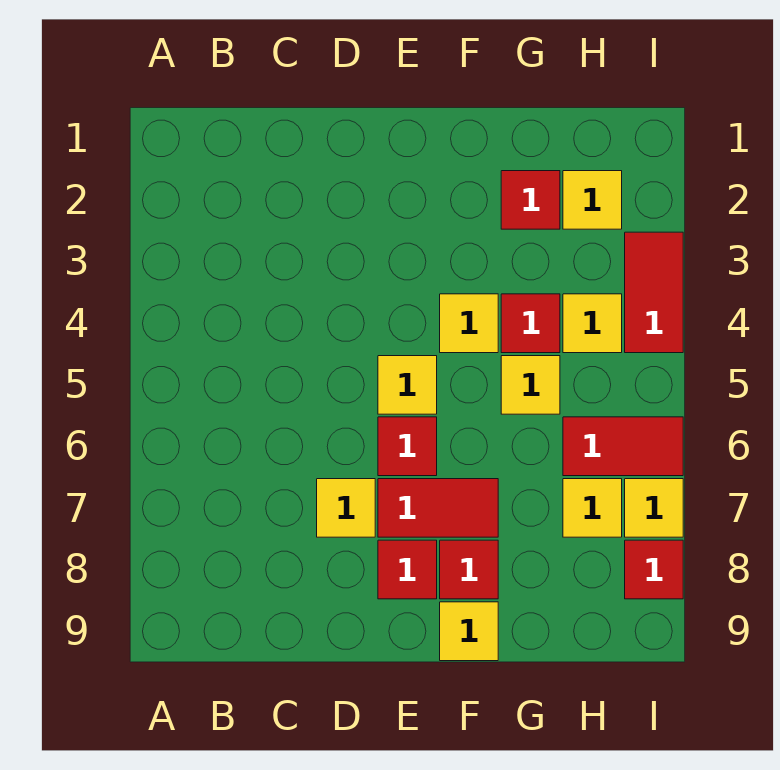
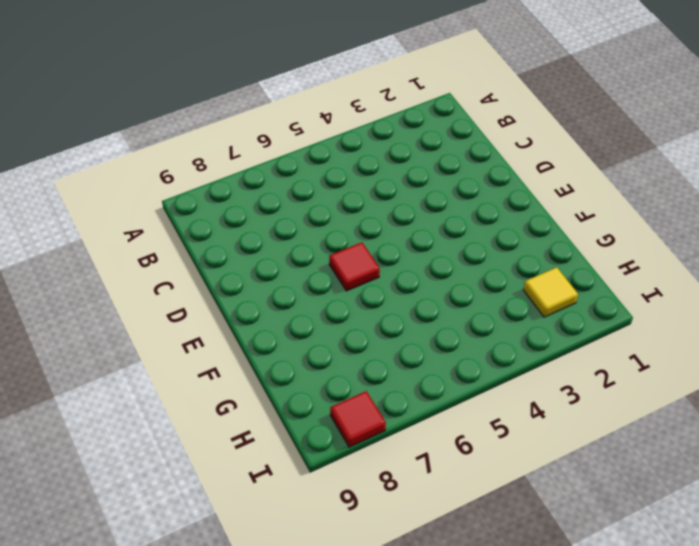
none -> yellow tile D7 level 1
none -> yellow tile E5 level 1
none -> red tile E7:F7 level 1

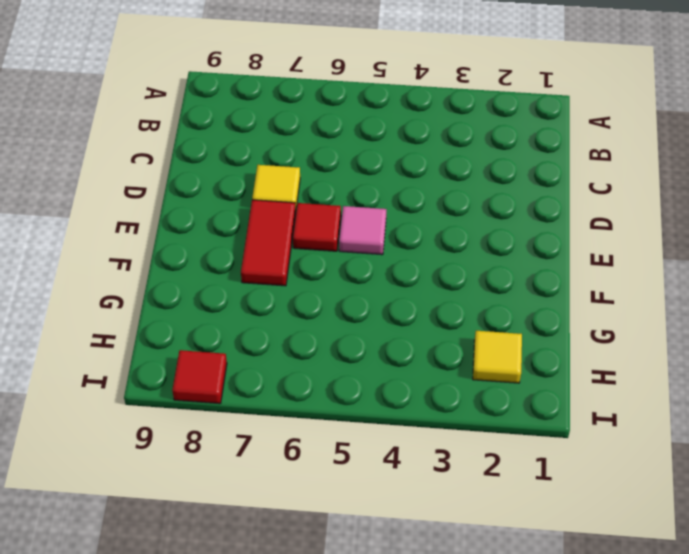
pink tile E5 level 1 -> yellow tile E5 level 1
none -> red tile E8 level 1
none -> yellow tile F4 level 1
none -> red tile F8 level 1

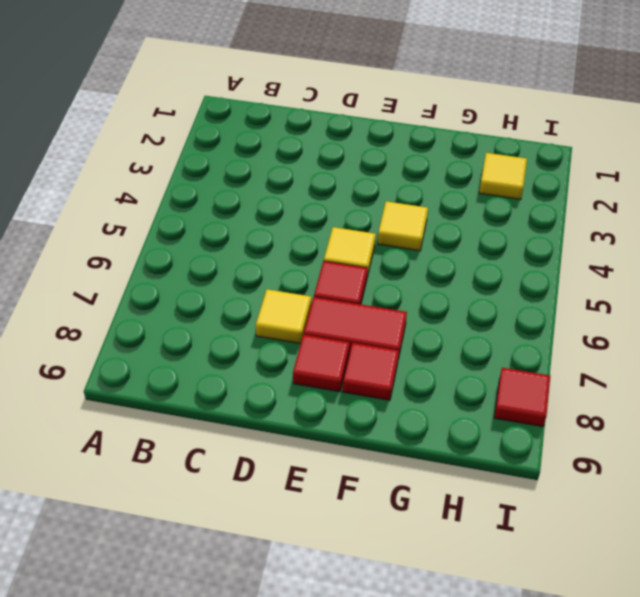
none -> yellow tile F9 level 1
none -> red tile G2 level 1
none -> red tile G4 level 1

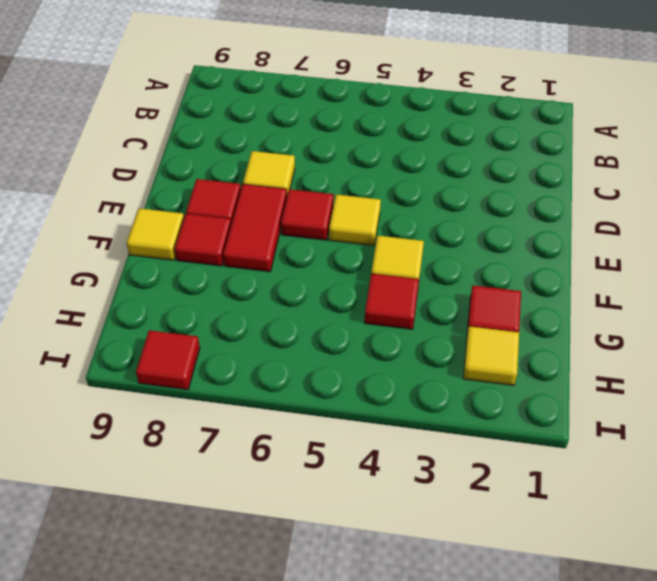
none -> yellow tile G5 level 1
none -> yellow tile H4 level 1
none -> red tile H6:I6 level 1

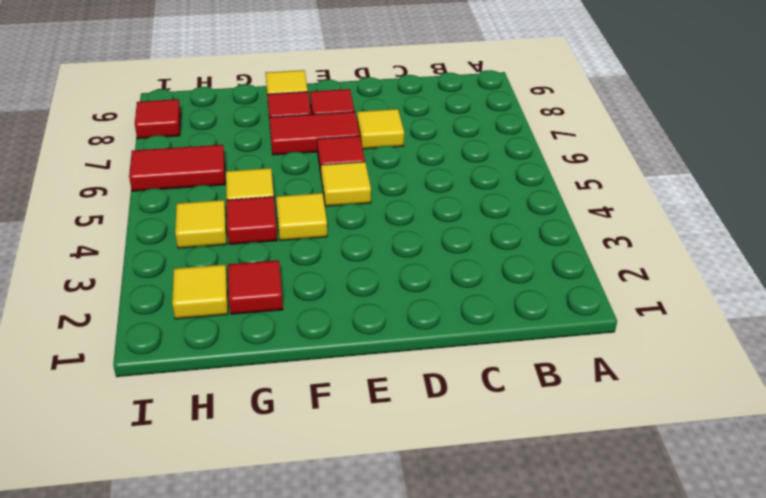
none -> yellow tile H7 level 1
none -> red tile I3:I4 level 1
none -> yellow tile I7 level 1

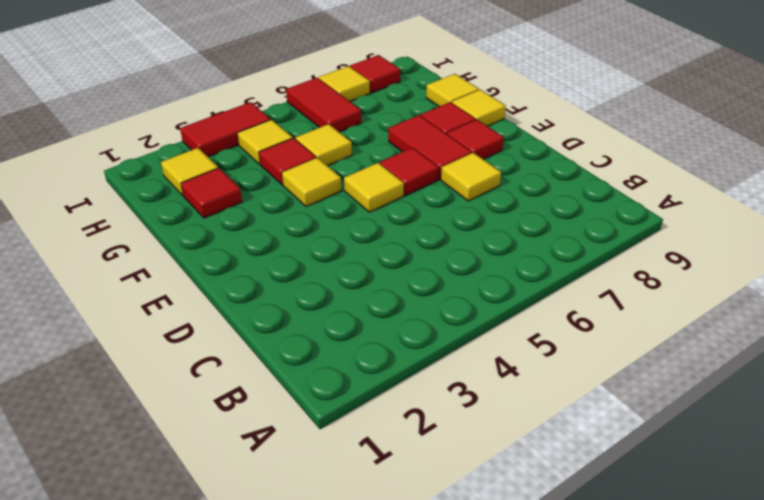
yellow tile G9 level 1 -> yellow tile H7 level 1

